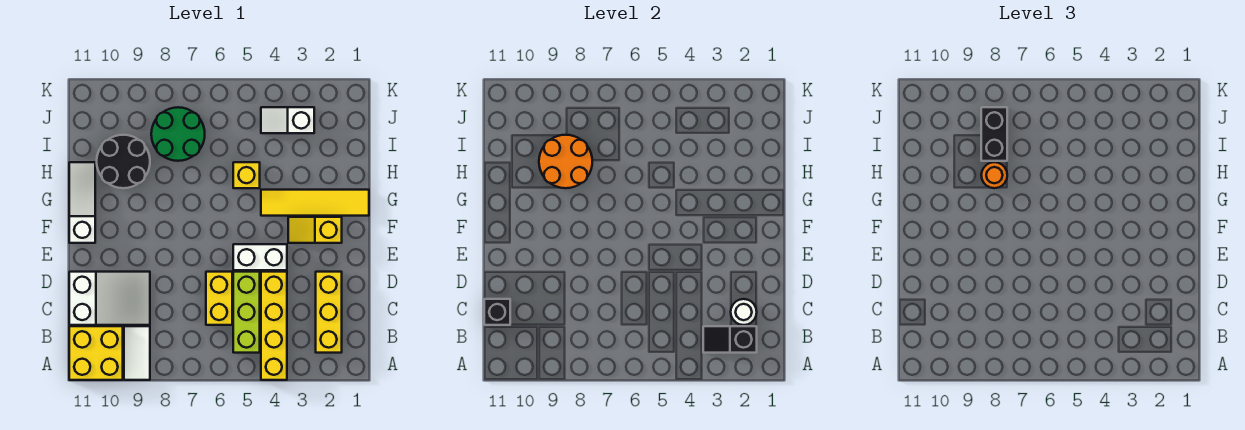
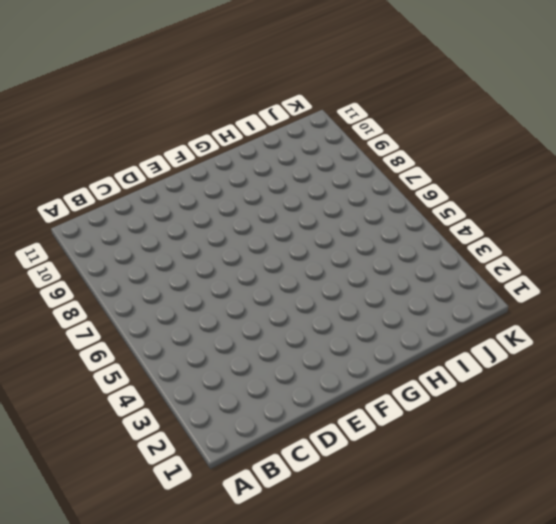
none -> yellow brick A4:D4 level 1
none -> white tile A9:B9 level 1
none -> yellow brick A10:B11 level 1

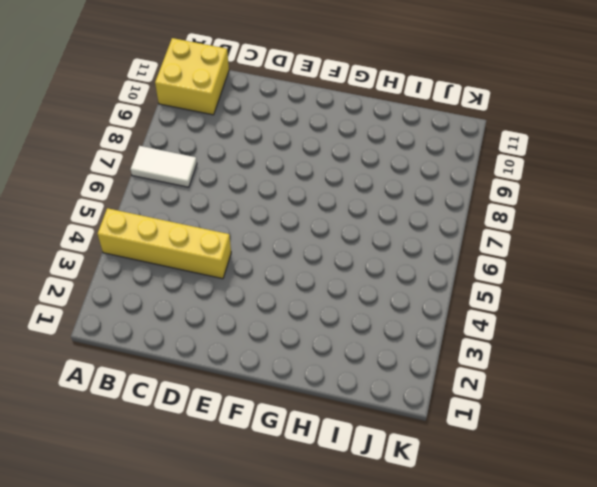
white tile A7:B7 level 1 -> white tile A9:B9 level 1
none -> yellow brick B2:D2 level 1
none -> lime brick B5:D5 level 1
none -> yellow brick C6:D6 level 1

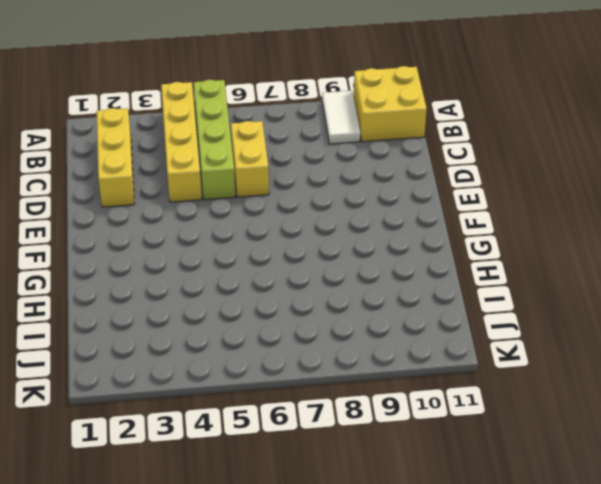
lime brick A5:D5 level 1 -> lime brick B5:D5 level 1
none -> white slope C9:D11 level 1 top 11
none -> white brick E4:E5 level 1
none -> yellow slope F2:F3 level 1 top 2

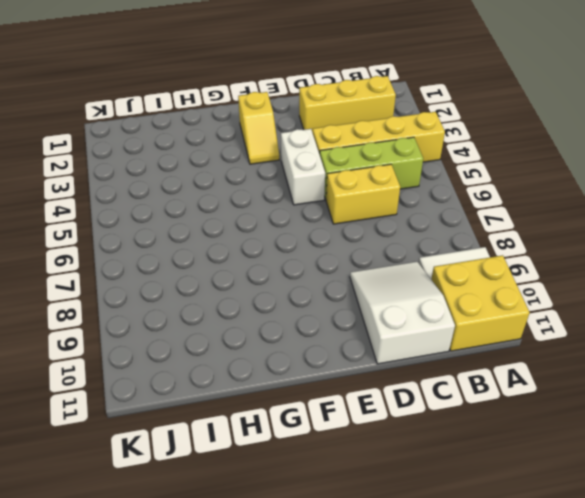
none -> white slope F11:H11 level 1 top F
none -> yellow tile G1:G4 level 1
none -> yellow brick H5 level 1

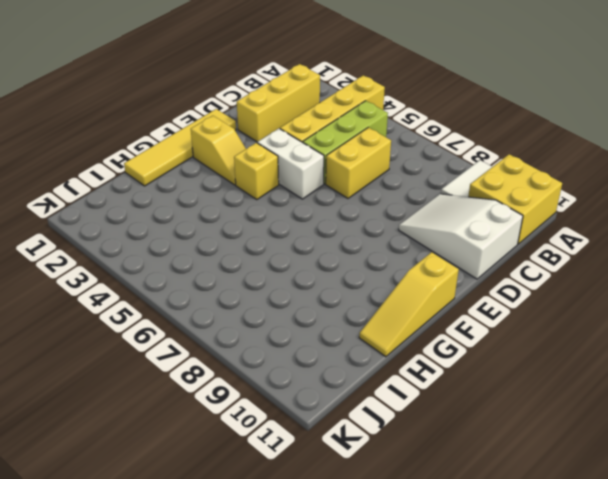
yellow tile E1:H1 level 1 -> yellow tile G1:G4 level 1
yellow brick F4 level 1 -> yellow brick H5 level 1
yellow slope F11:H11 level 1 top F -> white slope F11:H11 level 1 top F
none -> black round brick H9:I10 level 1
none -> green round brick I7:J8 level 1
none -> white slope J3:J4 level 1 top 3

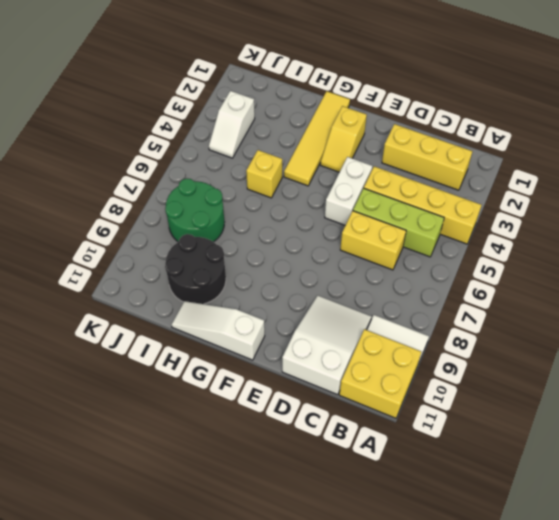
none -> black slope B2:B3 level 2 top 2
none -> white round brick C2 level 2
none -> black brick C11 level 2

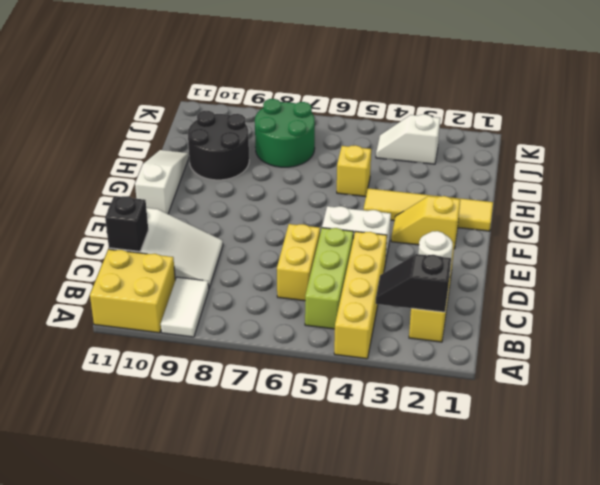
none -> orange round brick H8:I9 level 2
none -> orange round brick H8 level 3
none -> black brick I8:J8 level 3

